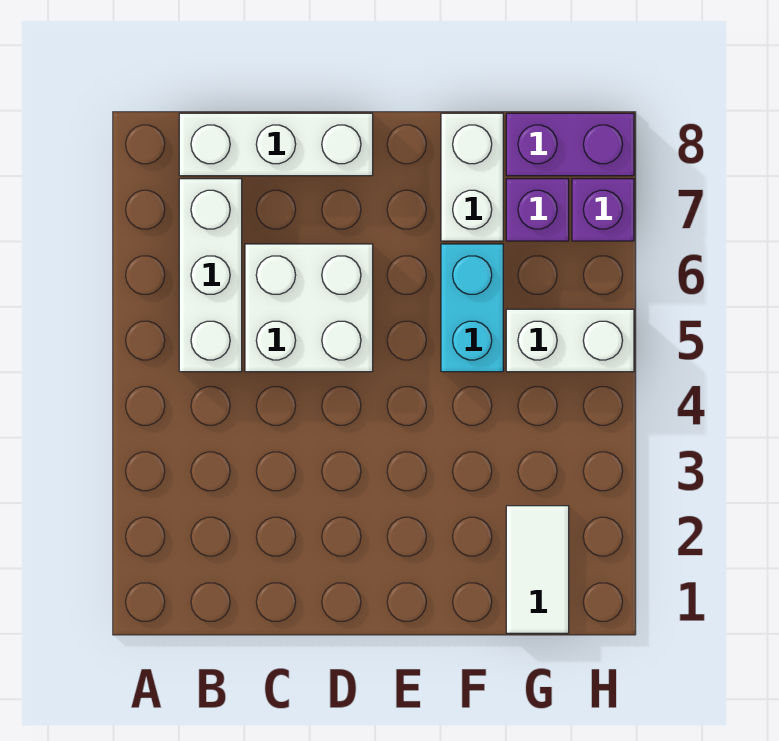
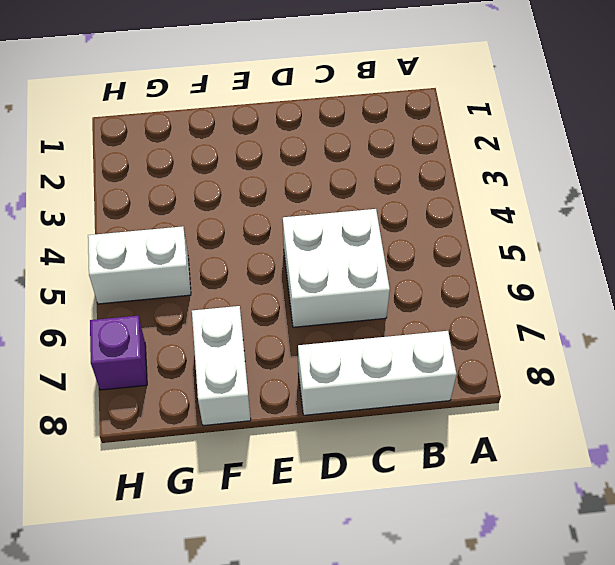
none -> white brick B5:B7 level 1
none -> cyan brick F5:F6 level 1

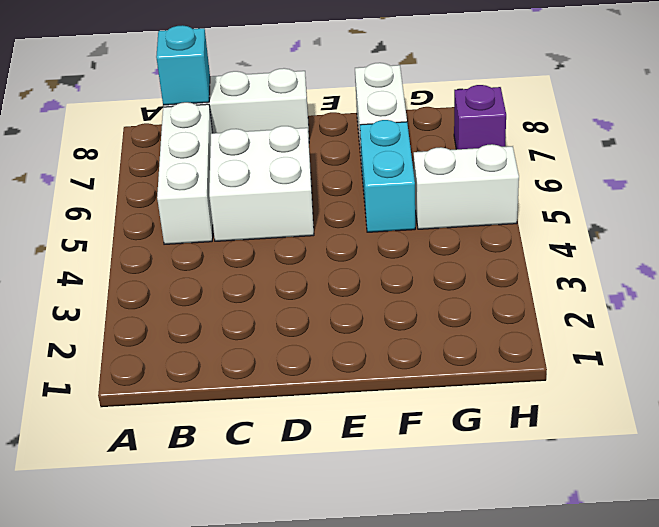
cyan brick B8 level 2 -> none
none -> white tile G1:G2 level 1
none -> purple brick G7 level 1

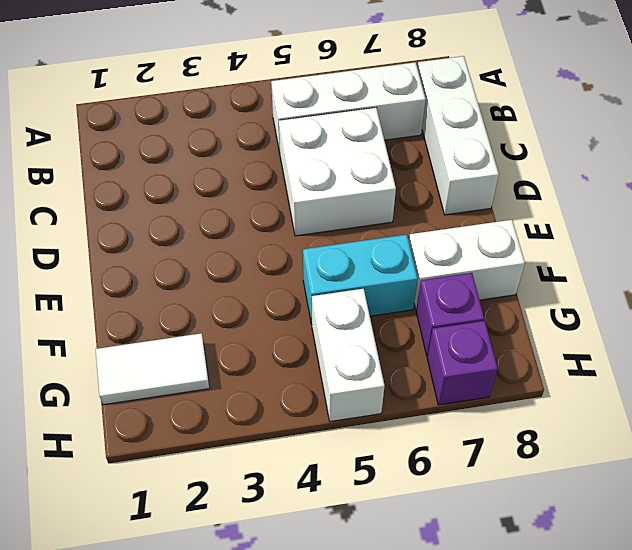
none -> purple brick G8:H8 level 1

